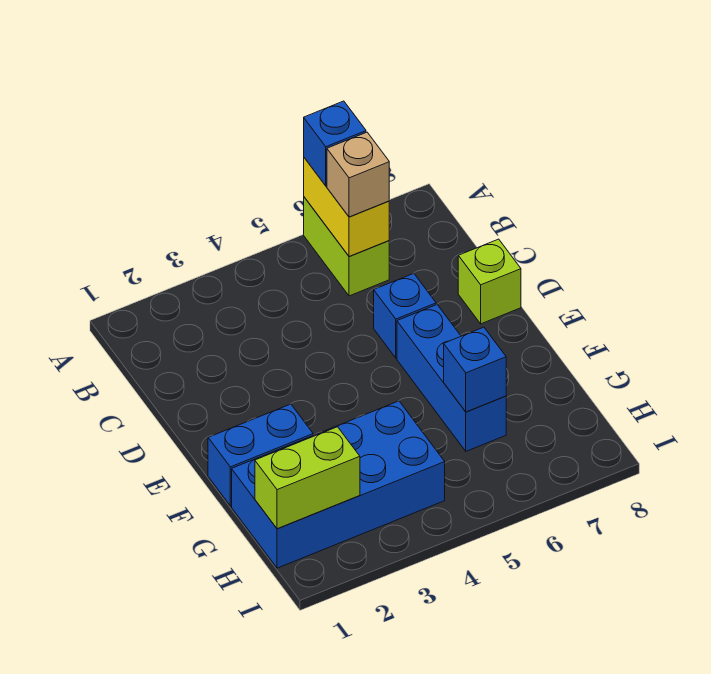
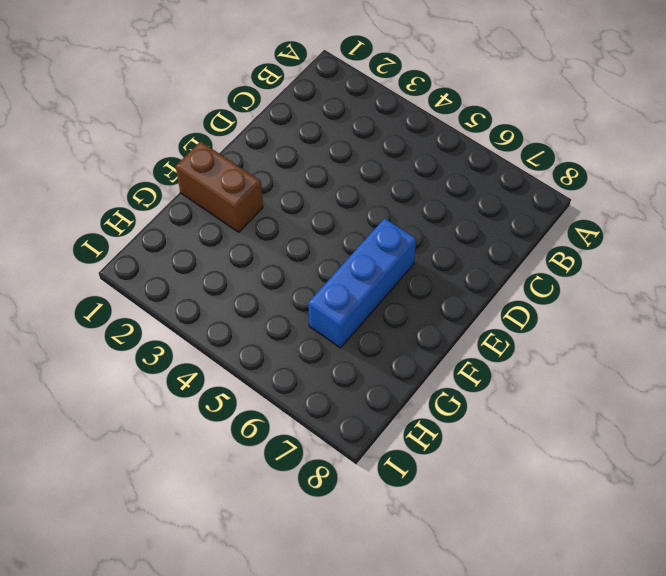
brown brick F1:F2 level 1 -> blue brick F1:F2 level 1
none -> lime brick A6:B6 level 1
none -> blue brick D6 level 1

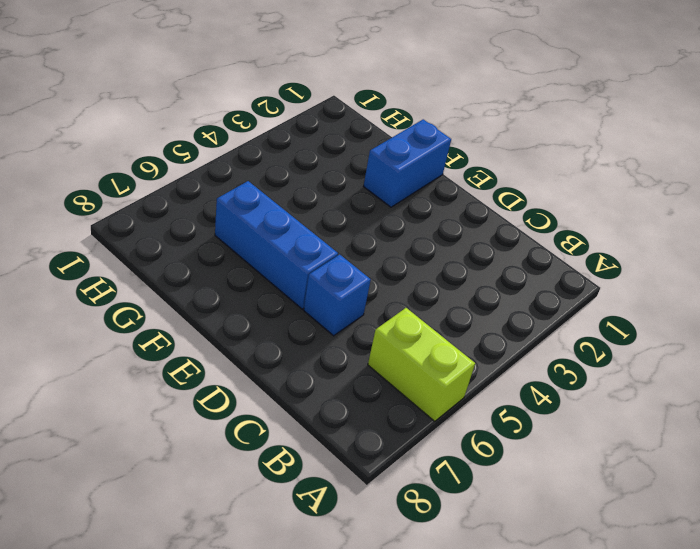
none -> lime brick D8 level 1
none -> blue brick G1:H4 level 1

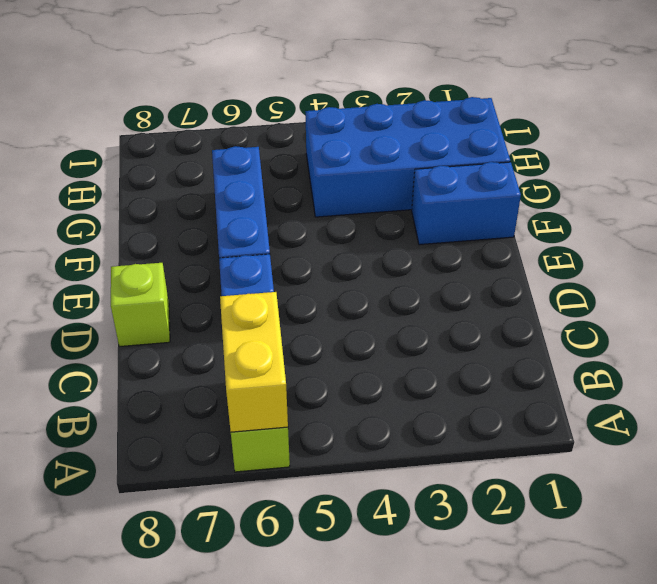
none -> blue brick G6 level 2
none -> lime brick H1:H2 level 2

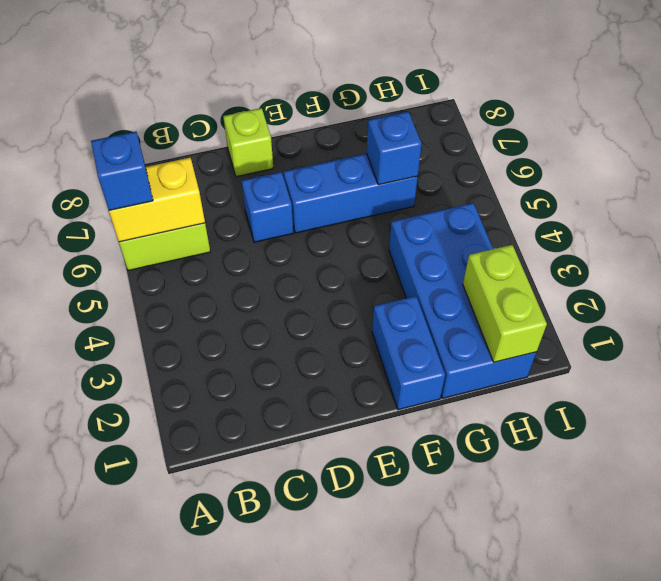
none -> tan brick B6 level 3

